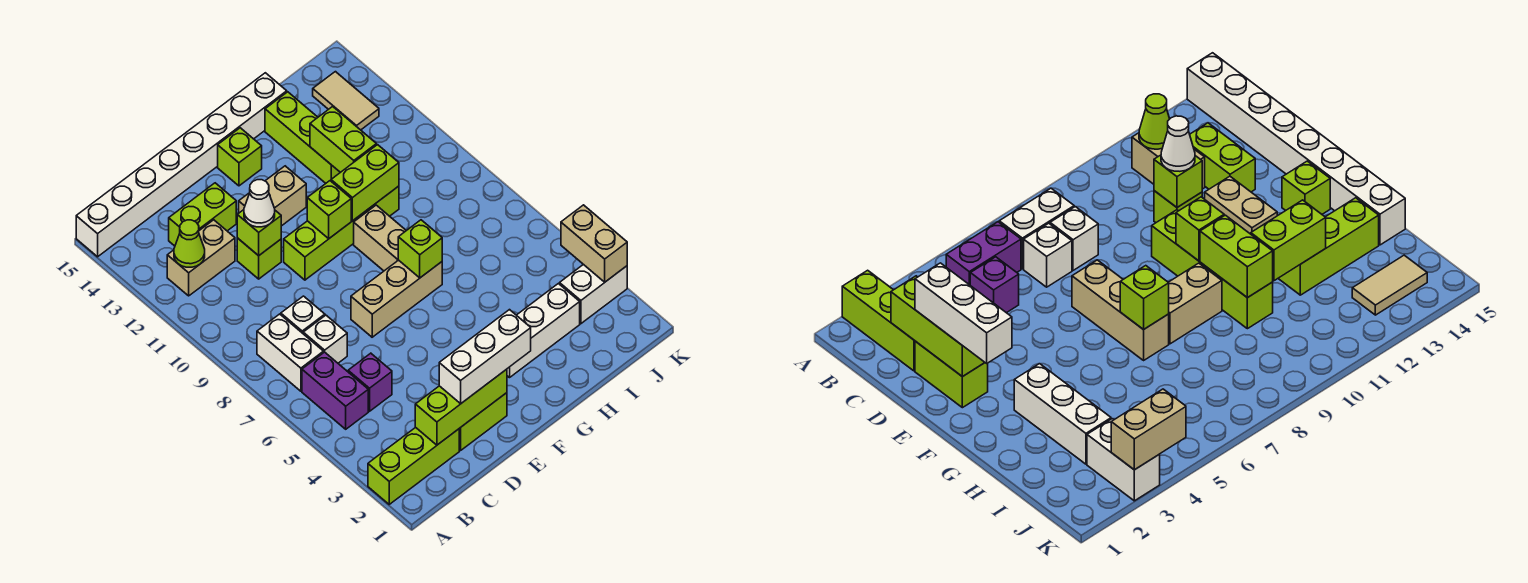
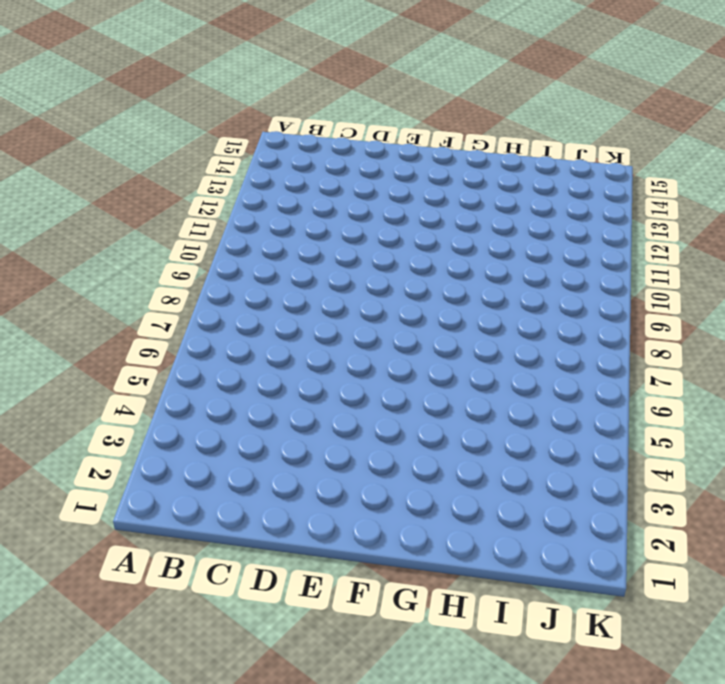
none -> lime brick A2:C2 level 1
none -> white brick A15:H15 level 1
none -> purple brick B5:B6 level 1
none -> white brick B7:B8 level 1

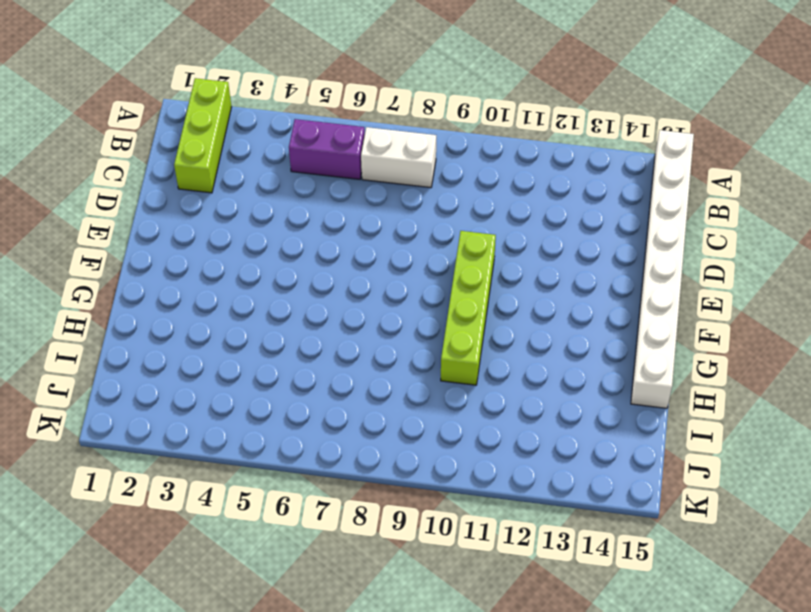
none -> tan brick B12:C12 level 1
none -> purple brick C5 level 1
none -> white brick C7 level 1
none -> white brick C8 level 1

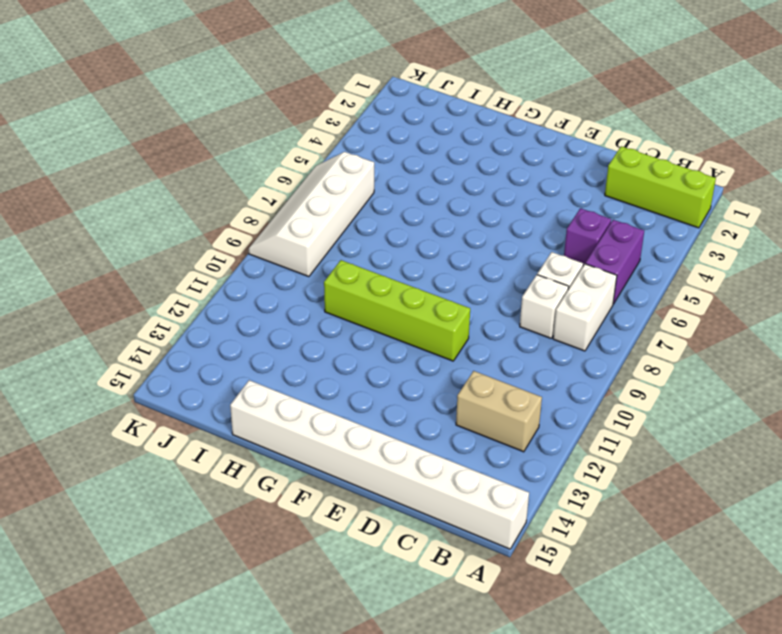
white slope J6:K9 level 1 top J -> none
none -> lime brick C13:D13 level 1
none -> lime brick D2:E2 level 1
none -> lime brick D11 level 1
none -> tan brick E7:G7 level 1

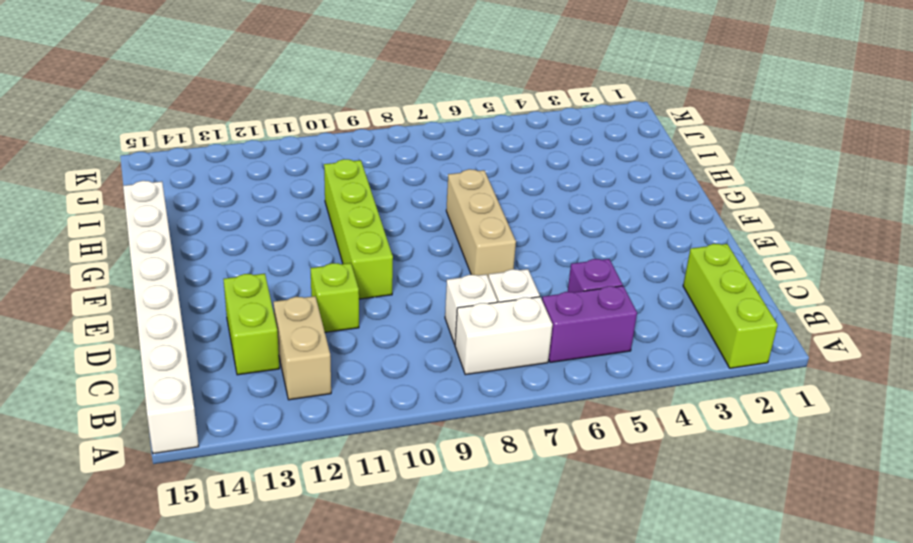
none -> lime brick D2:E2 level 1
none -> tan brick E12:F12 level 1
none -> lime brick F14 level 1
none -> white brick G3:I3 level 1

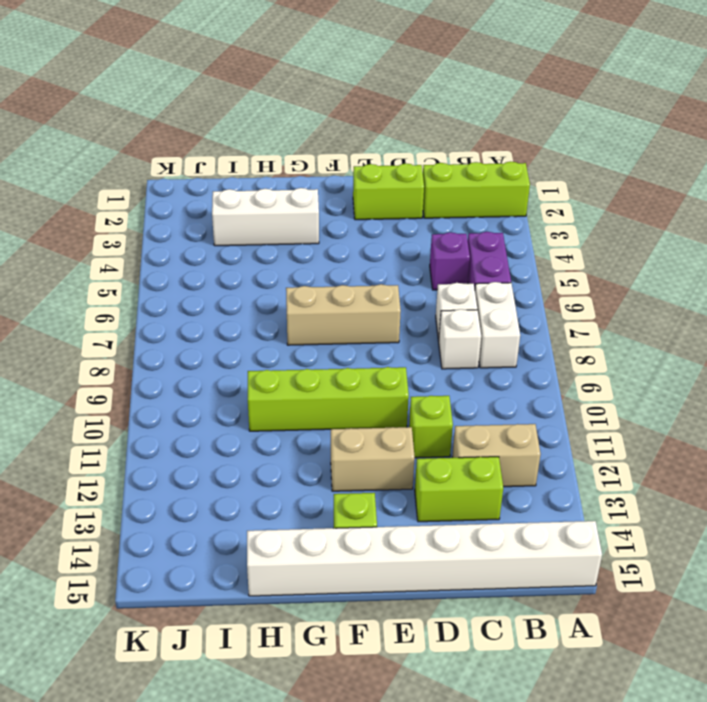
none -> tan brick G8:G9 level 1
none -> lime brick H12:H14 level 1
none -> white brick J3:K3 level 1
none -> tan tile J13:J14 level 1

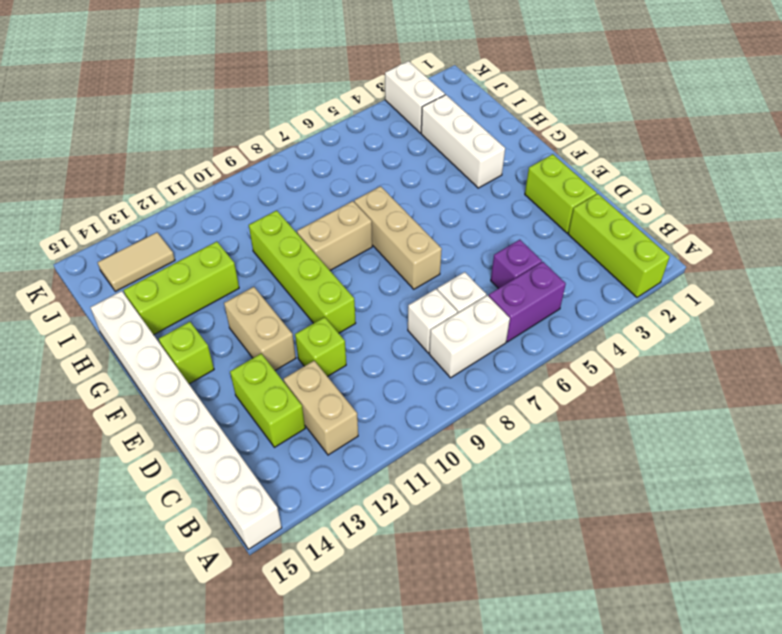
none -> lime cone B12 level 2
none -> lime brick C2:E2 level 2
none -> lime brick D11 level 2
none -> lime brick F10 level 2

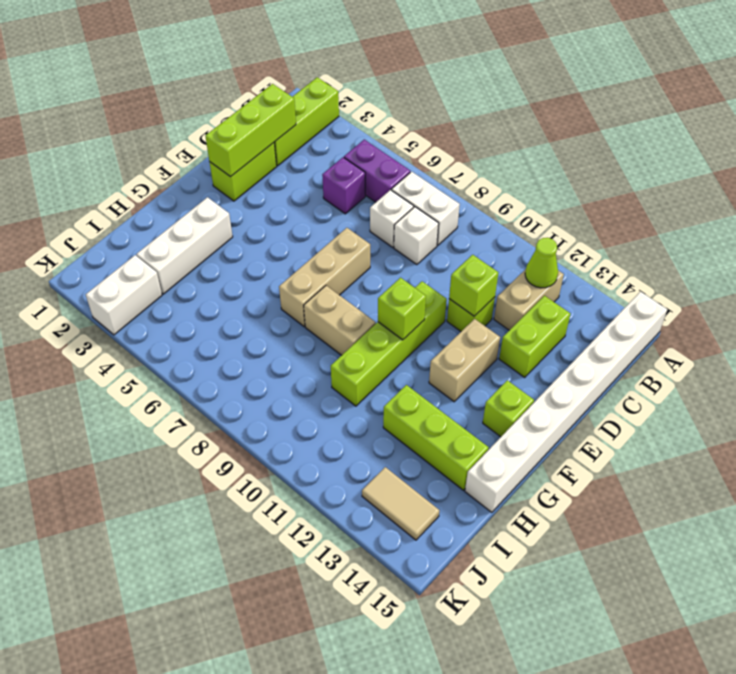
none -> lime brick G7 level 2
none -> lime brick G10:H10 level 2
none -> lime brick H11:H12 level 2
none -> tan brick K3:K4 level 2

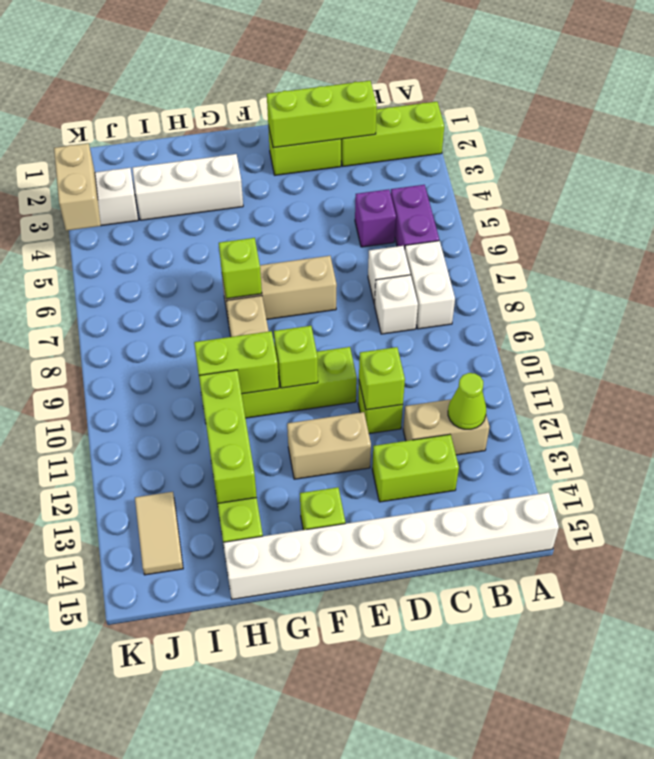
lime brick H11:H13 level 2 -> lime brick H11:H12 level 2
none -> white brick D2:F2 level 3
none -> white cone D11 level 3

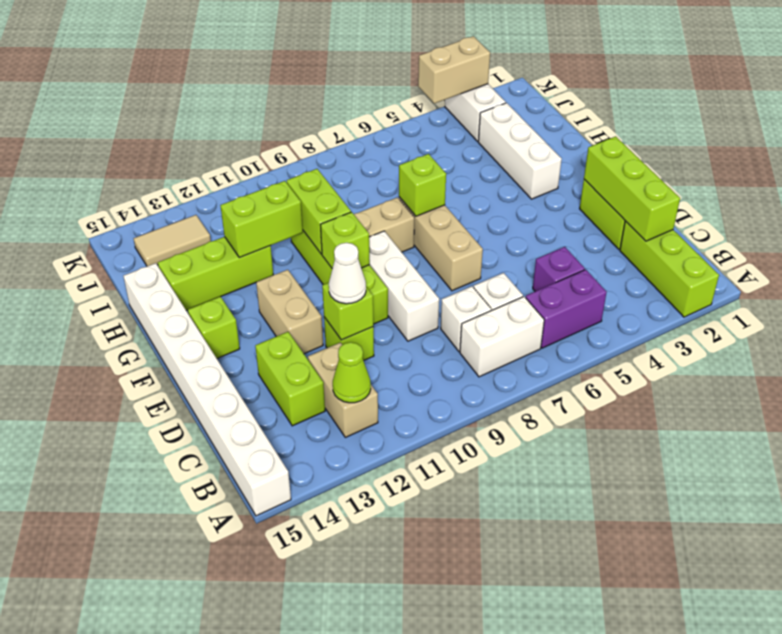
white brick D9:F9 level 1 -> white brick D2:F2 level 3

